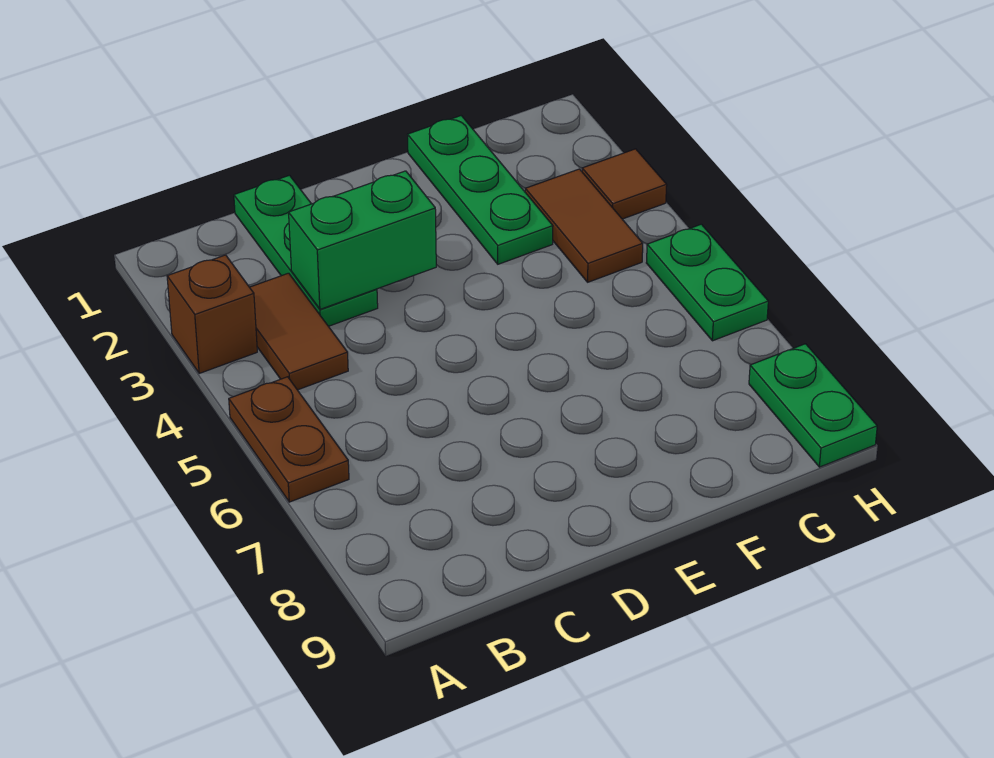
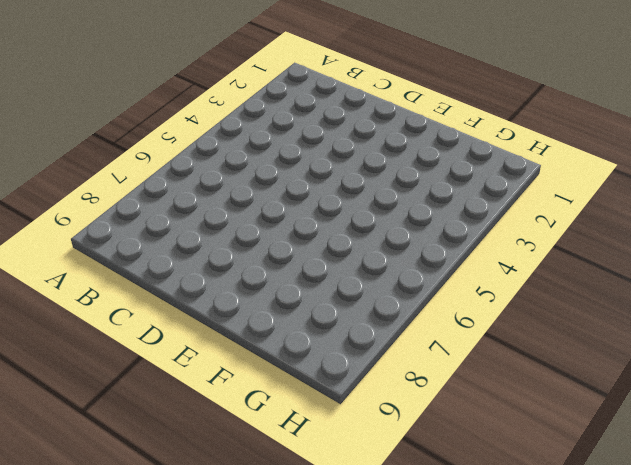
none -> brown brick A3 level 1
none -> brown plate A5:A6 level 1

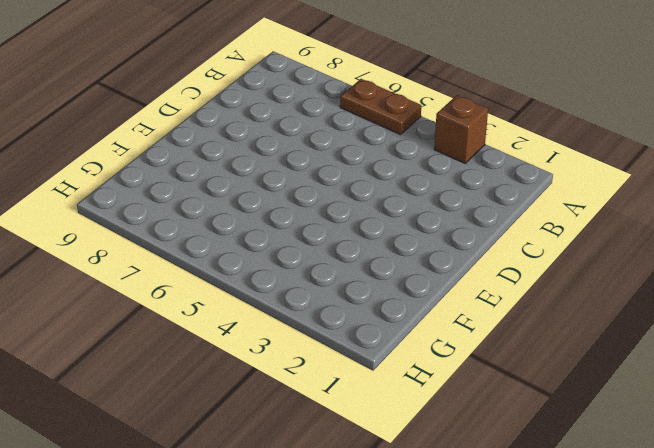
none -> brown tile B3:B4 level 1
none -> green plate C1:C3 level 1

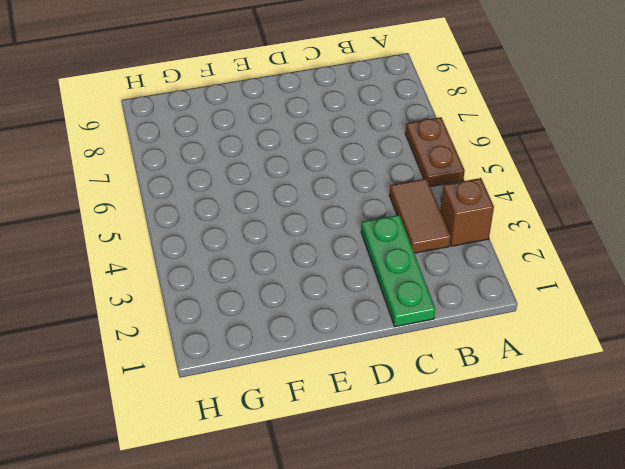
none -> green plate F1:F3 level 1
none -> brown tile G3:G4 level 1

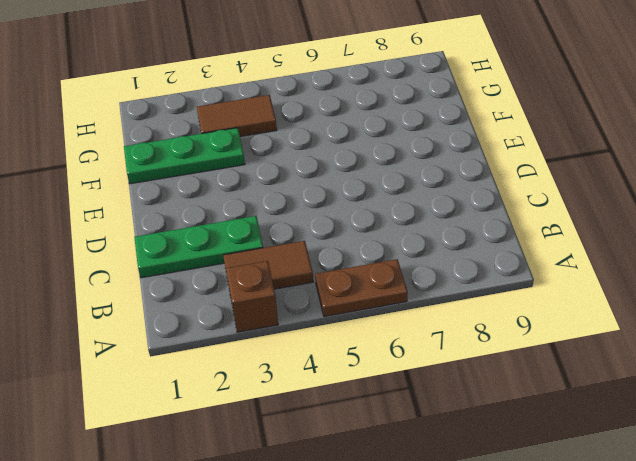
none -> brown tile H3 level 1
none -> green plate H5:H6 level 1

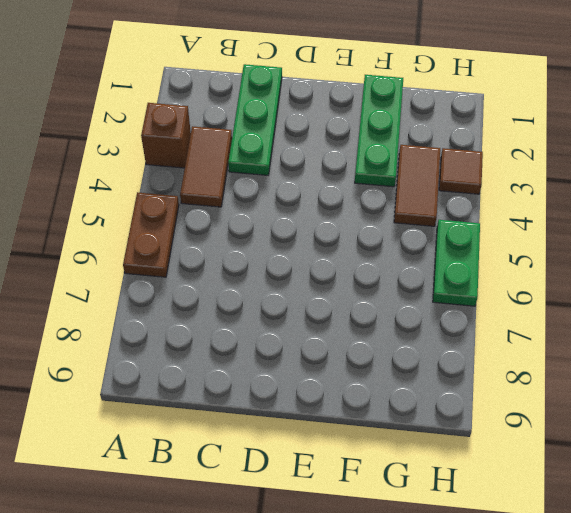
none -> green plate H8:H9 level 1
none -> green brick C3:D3 level 2

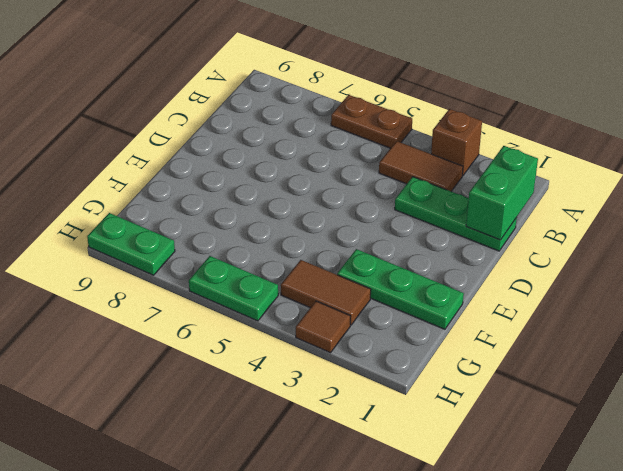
green brick B1:C1 level 2 -> green brick C3:D3 level 2

